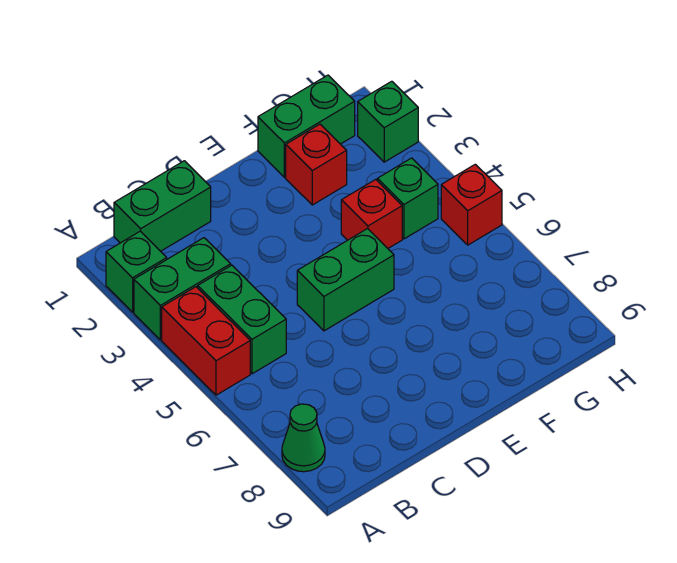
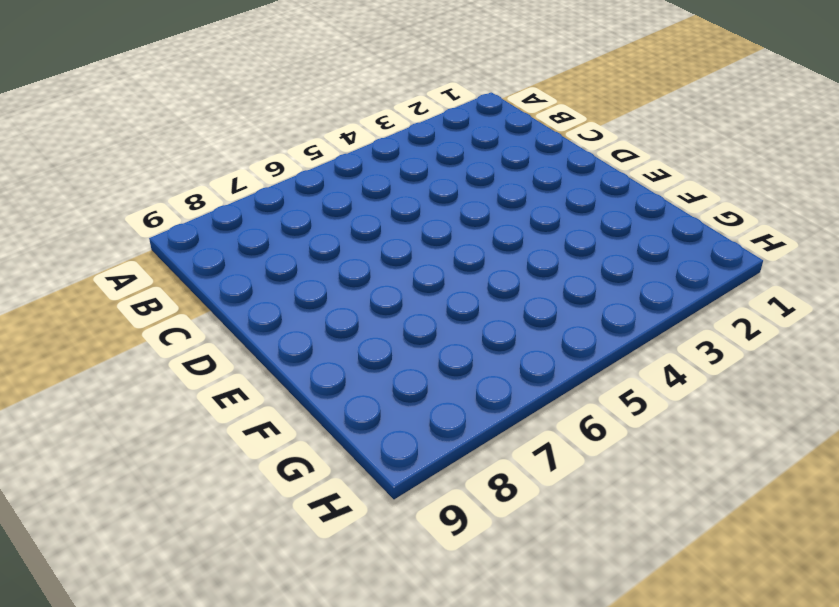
none -> green brick A2 level 1
none -> green brick A3:B3 level 1
none -> red brick A4:A5 level 1

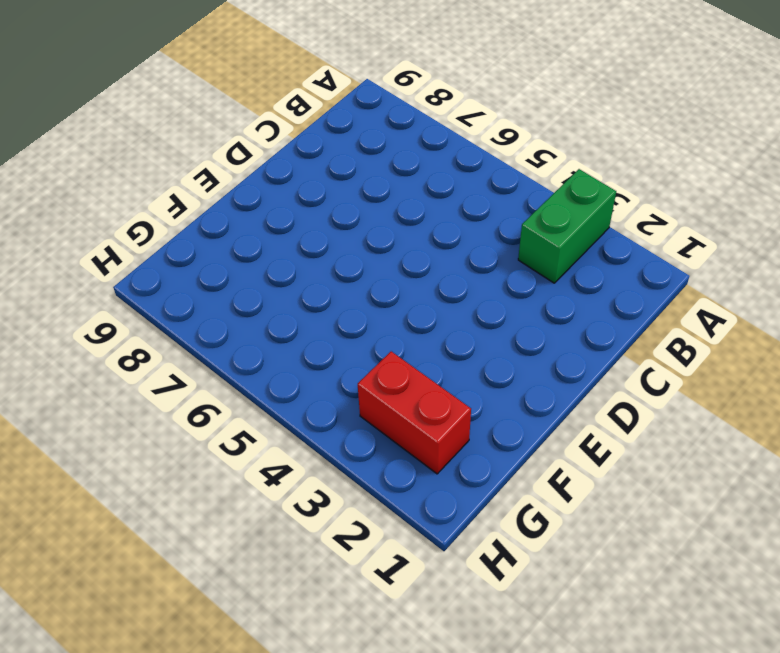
red brick G2:G3 level 1 -> red brick A4:A5 level 1
none -> green brick A2 level 1
none -> green cone A8 level 1
none -> green brick B1:C1 level 1

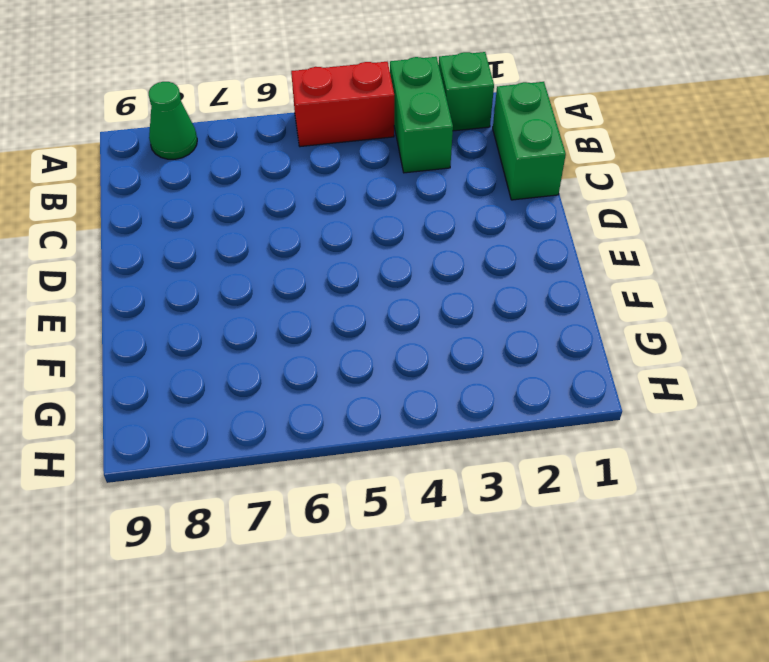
none -> green brick B4:B5 level 1
none -> green brick D5:E5 level 1
none -> green brick F1:G1 level 1

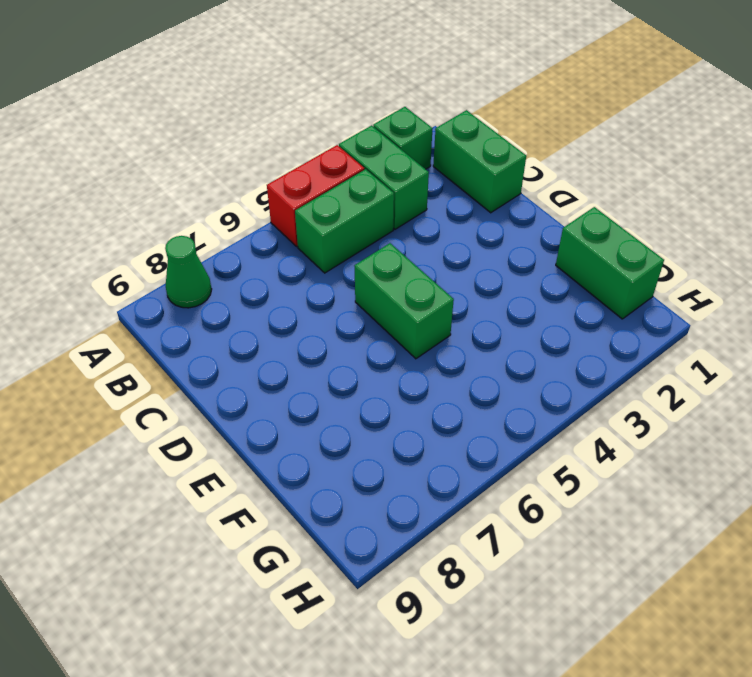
none -> red brick F2 level 1
none -> red brick F4 level 1
none -> green brick G4 level 1

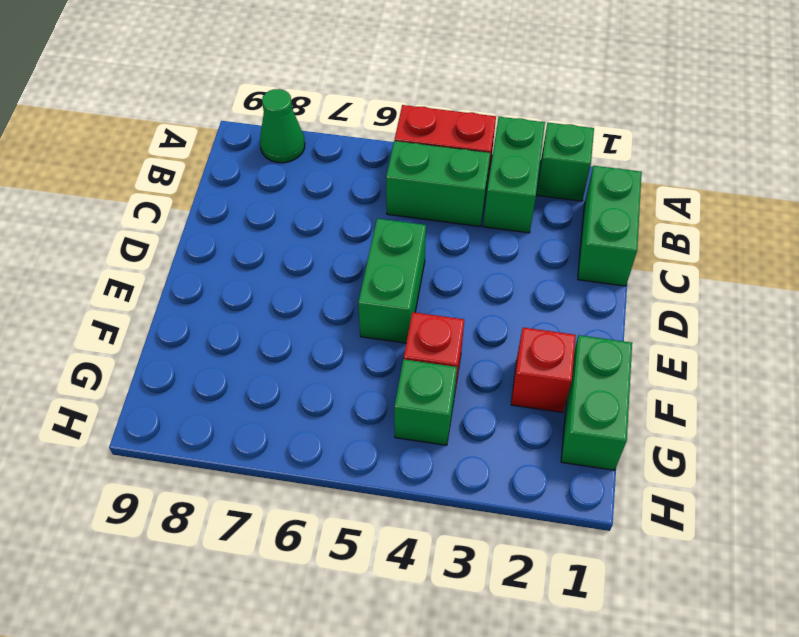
none -> green brick H2 level 1
none -> red brick H5 level 1

